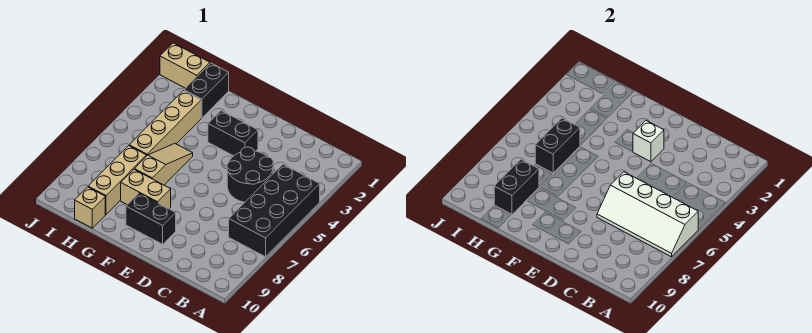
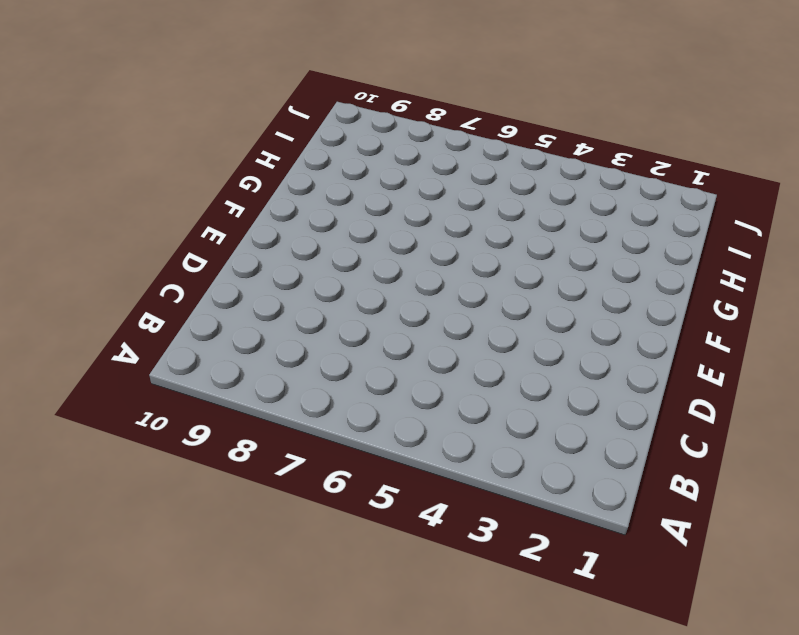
none -> black brick A4:B7 level 1
none -> black round brick C4:D5 level 1
none -> black brick E3:F3 level 1

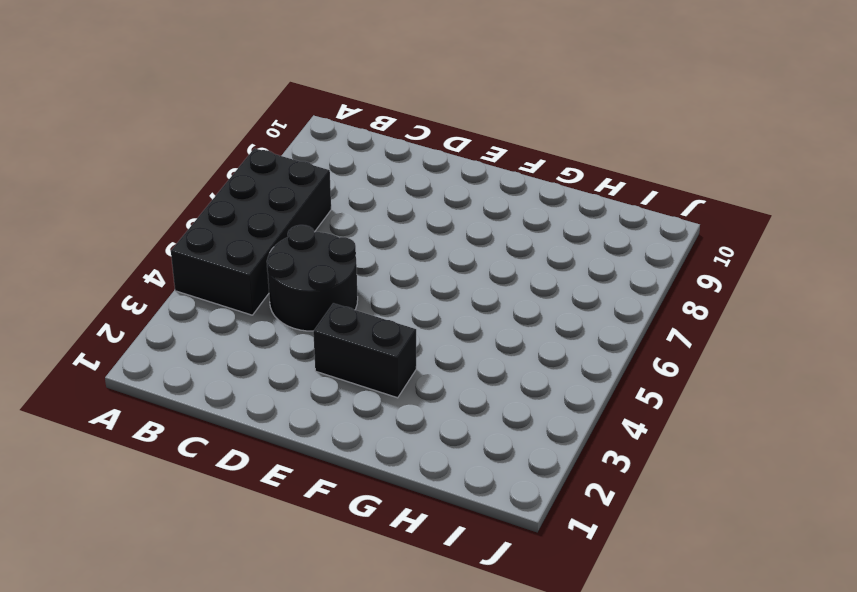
none -> black brick E9:F9 level 1
none -> tan brick F8:G8 level 1
none -> tan slope G5:G7 level 1 top 7

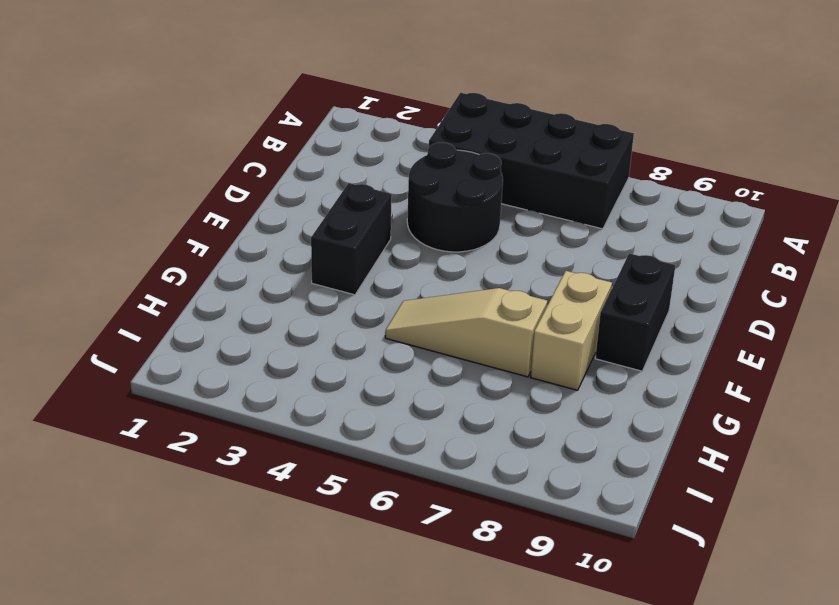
none -> black brick H1:H2 level 1
none -> tan brick H3:H6 level 1
none -> tan brick H7:H9 level 1

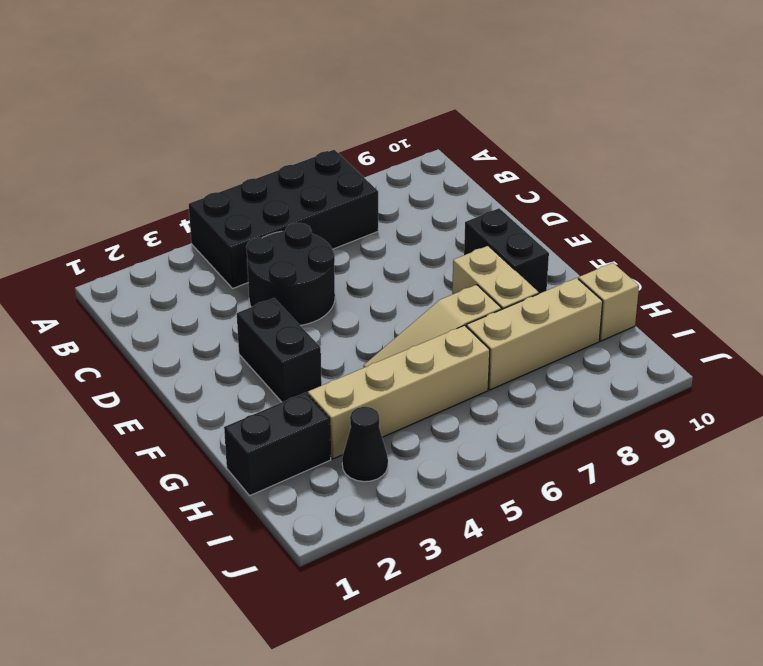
black cone I3 level 1 -> none
none -> tan brick I1:J1 level 1
none -> white slope A6:D7 level 2 top 6
none -> white brick E3 level 2

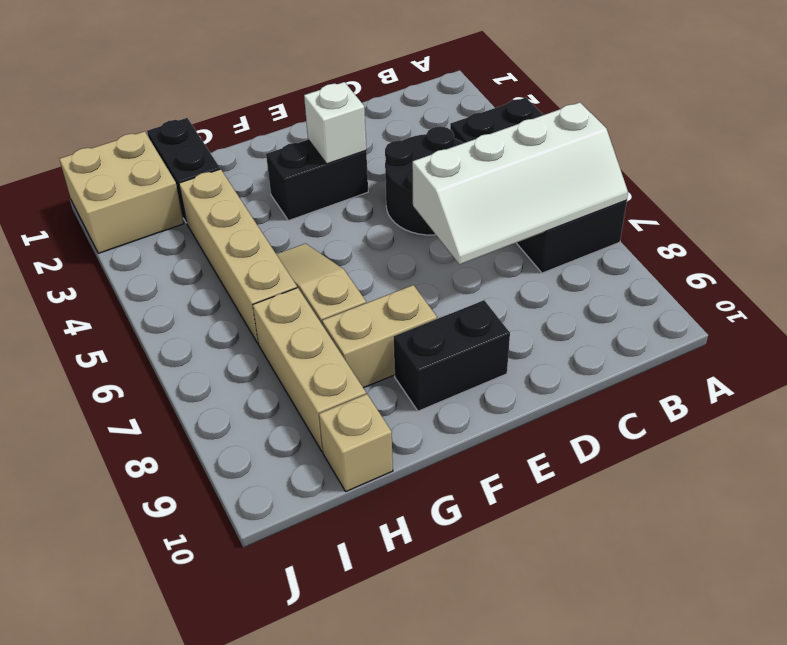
tan brick I1:J2 level 1 -> tan brick I1:J1 level 1
none -> black brick H5:H6 level 2
none -> black brick H8:H9 level 2

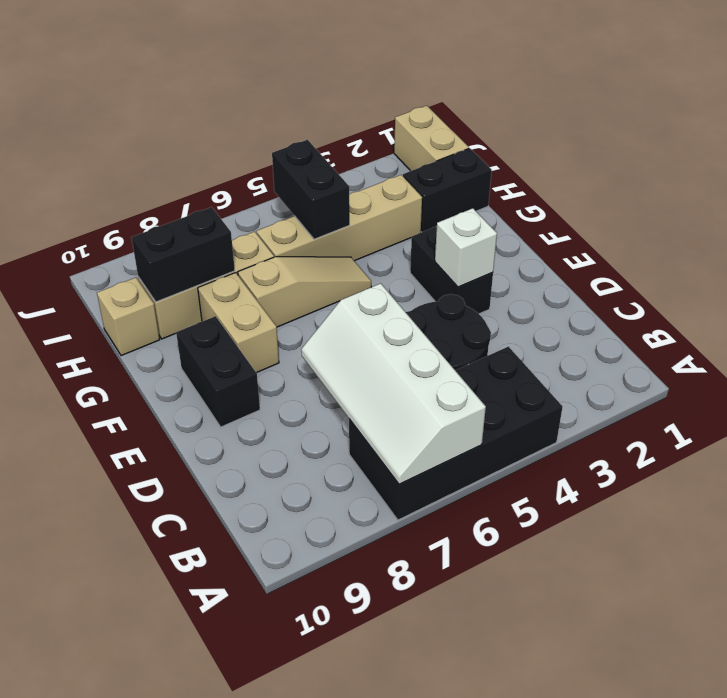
black brick H5:I5 level 2 -> black brick H5:H6 level 2

